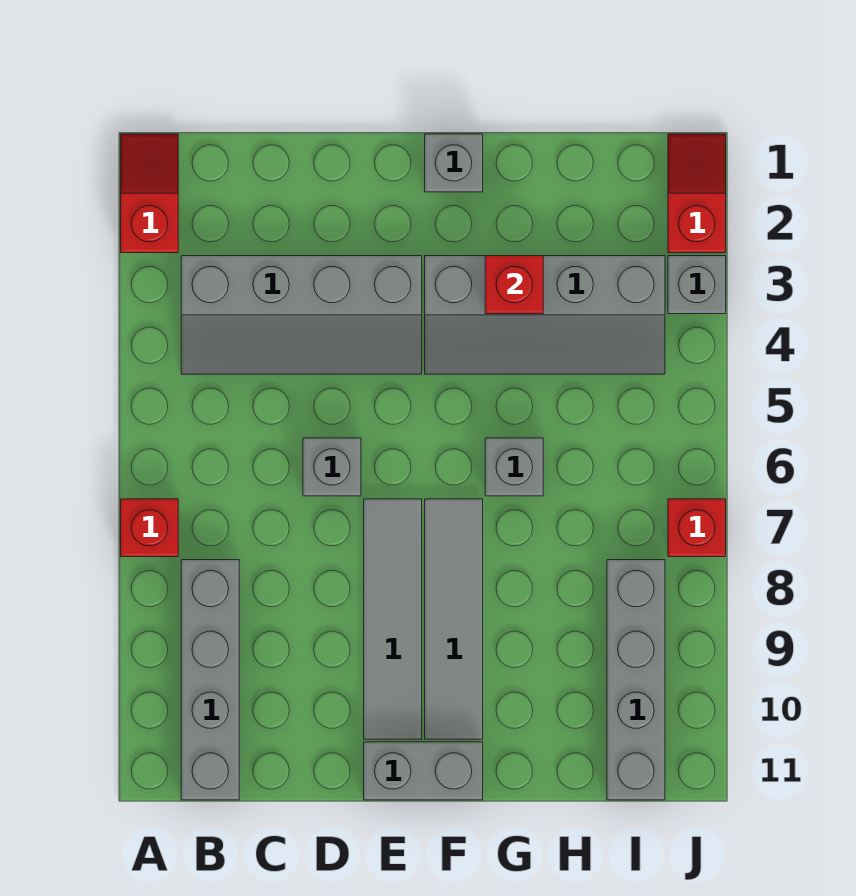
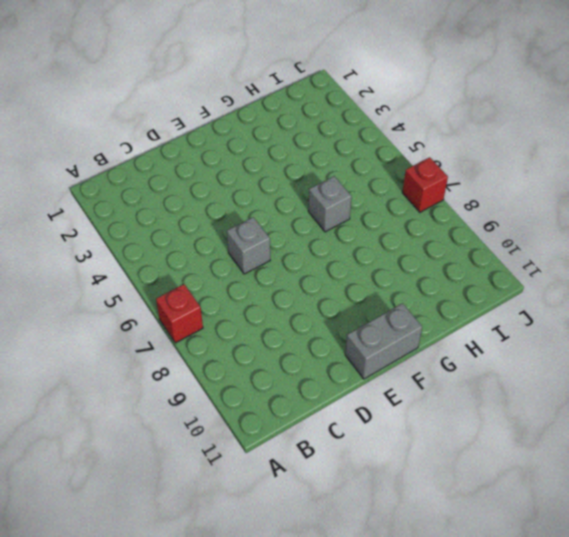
none -> red slope A1:A2 level 1 top 2
none -> grey slope B3:E4 level 1 top 3
none -> grey brick B8:B11 level 1

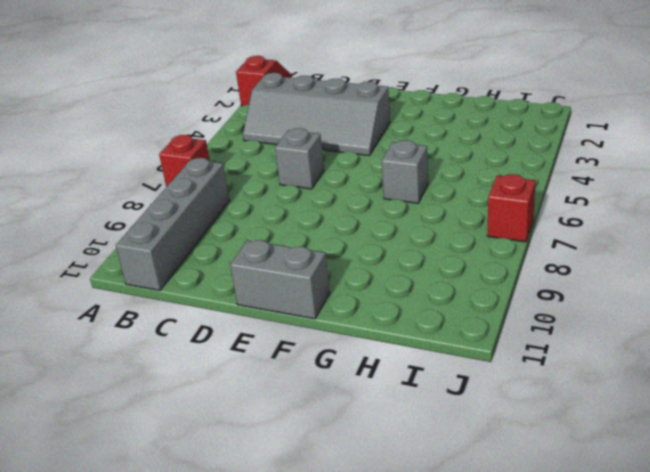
none -> grey tile E7:E10 level 1
none -> grey brick F1 level 1
none -> grey slope F3:I4 level 1 top 3

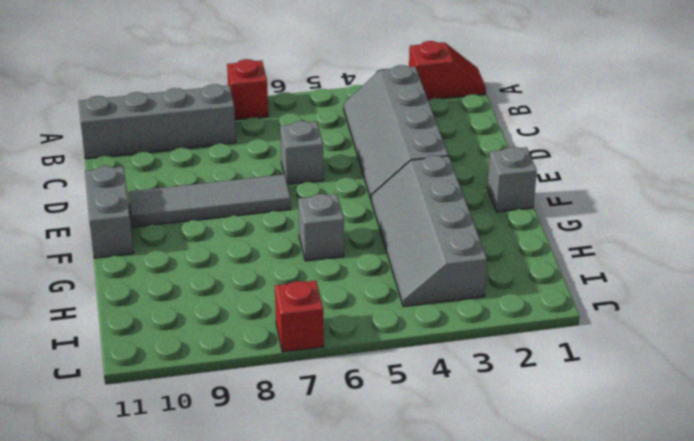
none -> grey tile F7:F10 level 1
none -> grey brick I8:I11 level 1
none -> red slope J1:J2 level 1 top 2

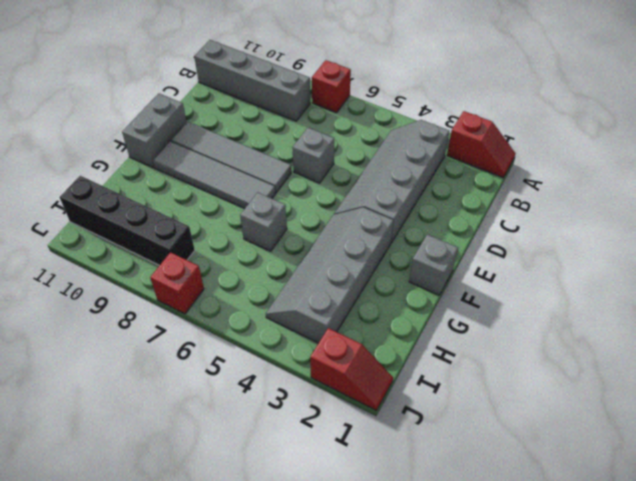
black brick I8:I11 level 1 -> grey brick I8:I11 level 1
none -> grey brick J3 level 1
none -> red brick G3 level 2

